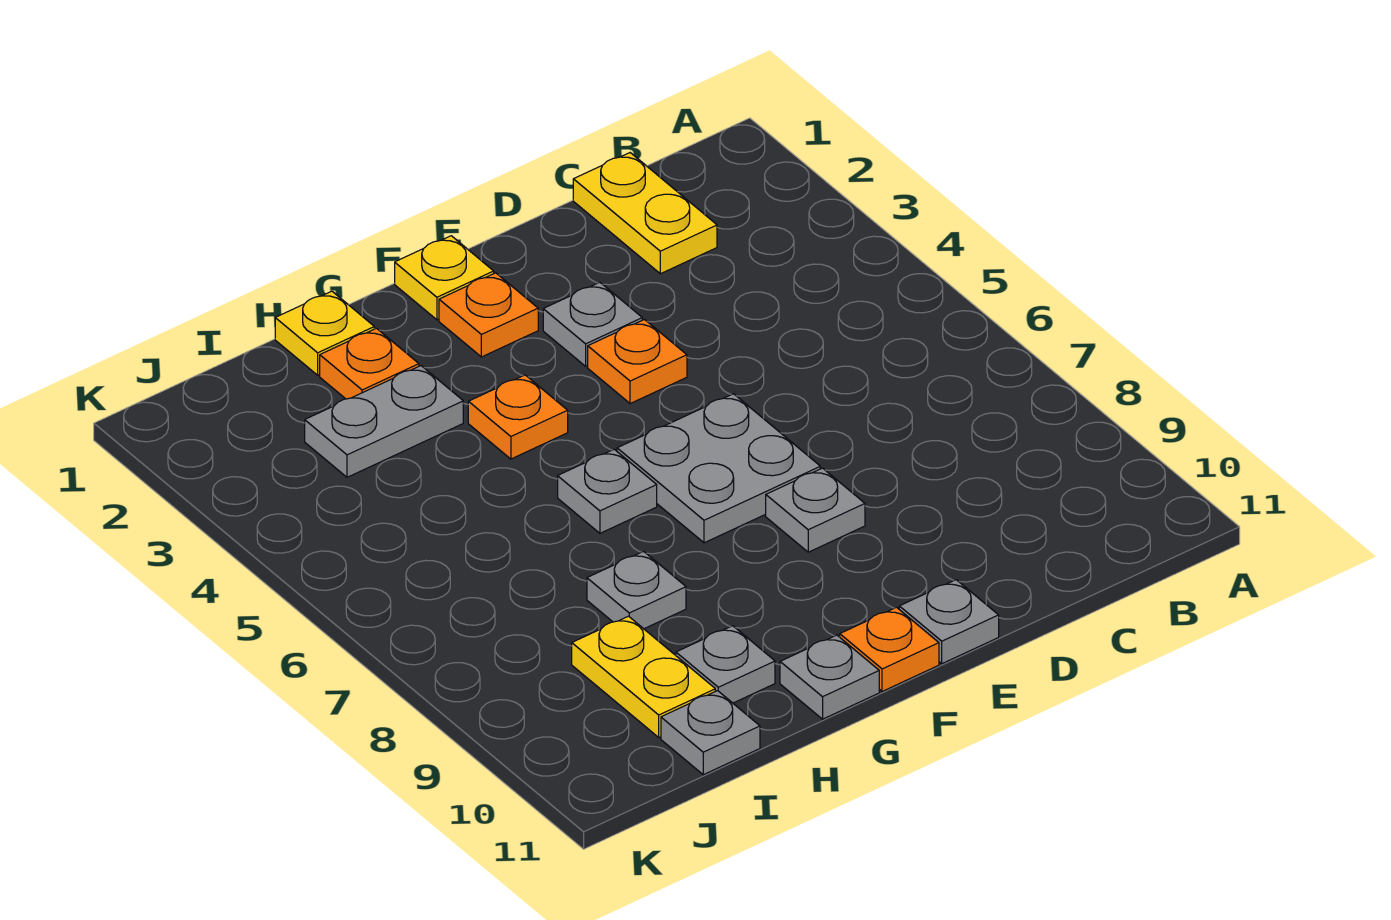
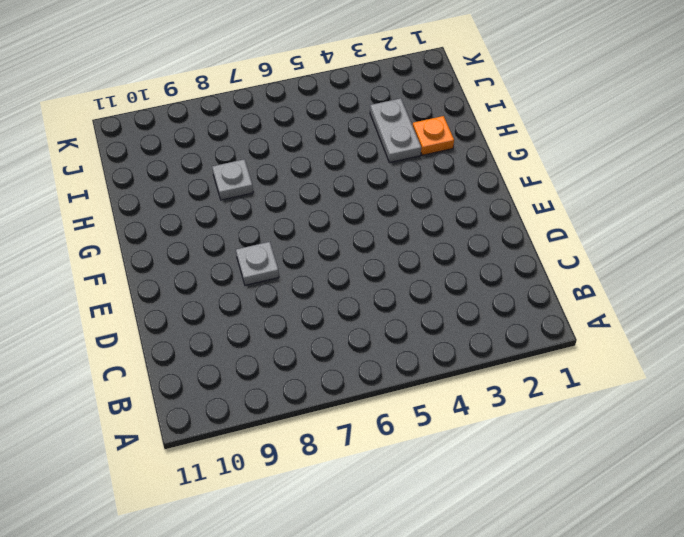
none -> yellow plate C1:C2 level 1
none -> grey plate E3 level 1
none -> orange plate E4 level 1

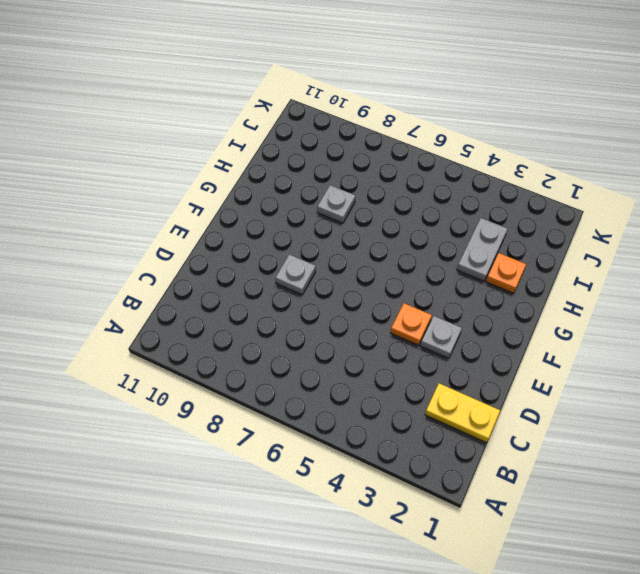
none -> grey plate E6:F7 level 1
none -> grey plate E11 level 1
none -> yellow plate F1 level 1

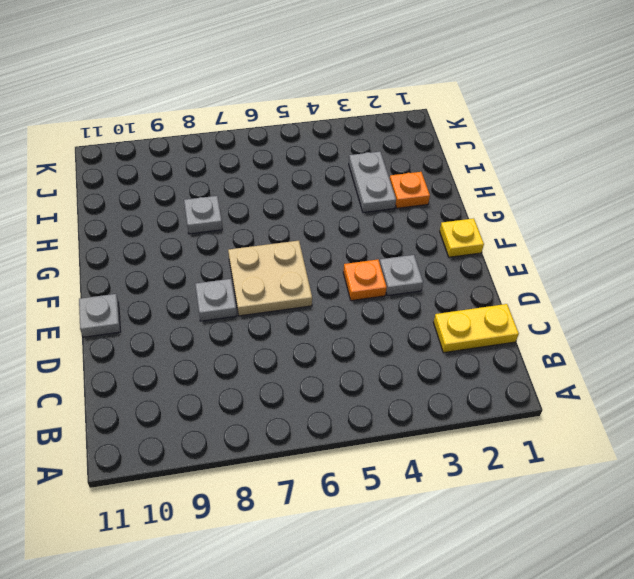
tan plate E6:F7 level 1 -> grey plate E6:F7 level 1
none -> orange plate F2 level 1
none -> orange plate F11 level 1
none -> orange plate G4 level 1

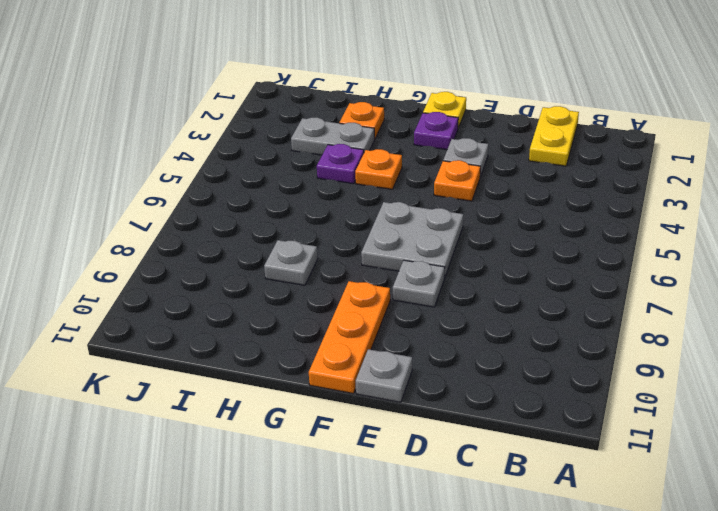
purple plate F2 level 1 -> orange plate F2 level 1
orange plate F9:F11 level 1 -> orange plate F11 level 1
purple plate H4 level 1 -> none
none -> grey plate G6 level 1
none -> grey plate G11 level 1
none -> yellow plate H1 level 1

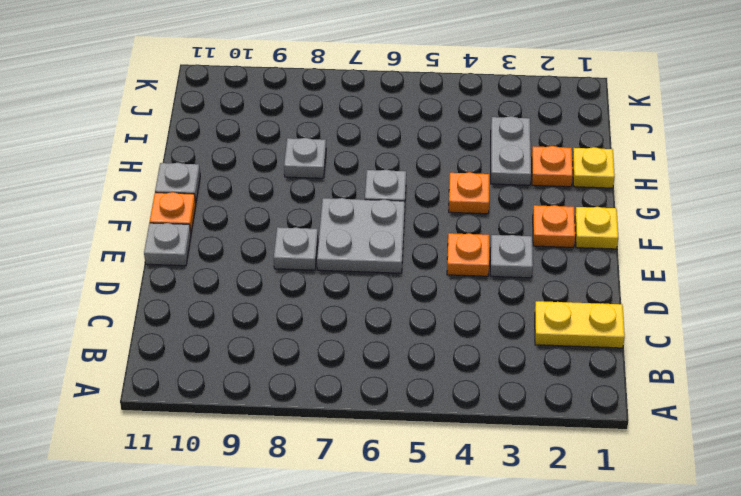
none -> grey plate H10 level 1
none -> yellow plate I9:I10 level 1
none -> grey plate I11 level 1

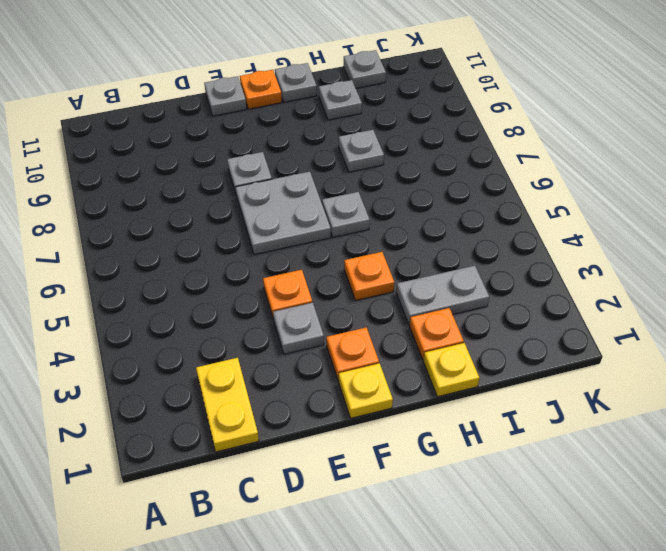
none -> yellow plate I9:I10 level 1

